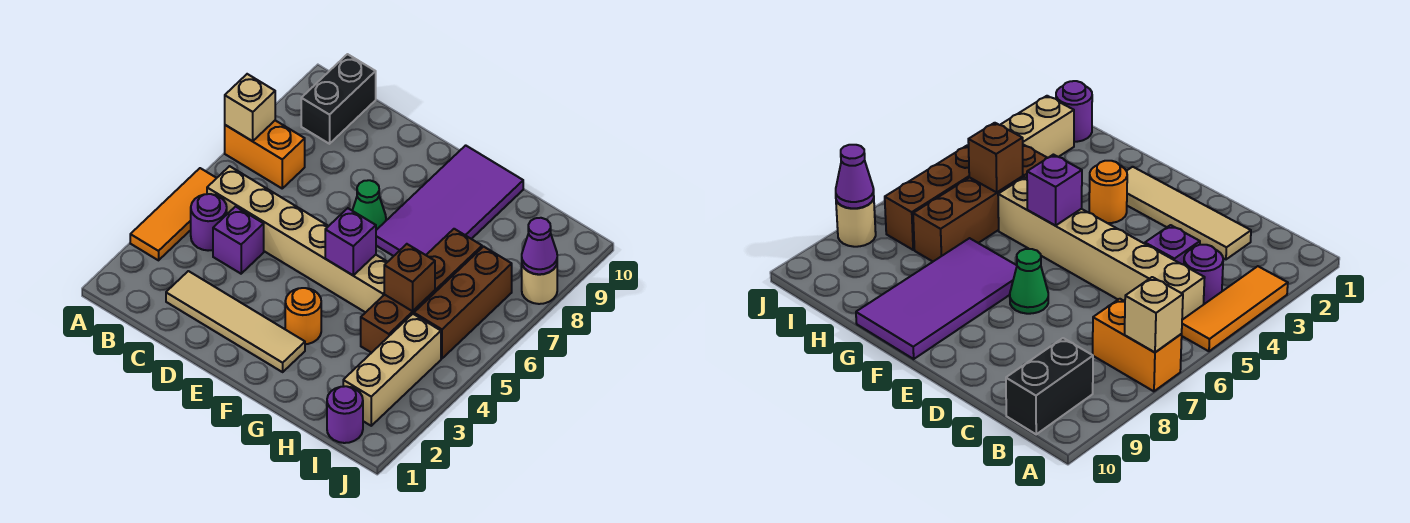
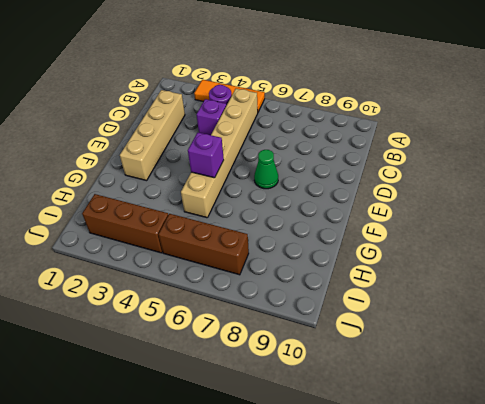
tan brick C2:F2 level 1 -> tan tile C2:F2 level 1
brown brick I2:I4 level 1 -> tan brick I2:I4 level 1
none -> orange brick A7:B7 level 1
none -> black brick B9:B10 level 1
none -> orange round brick F3 level 1

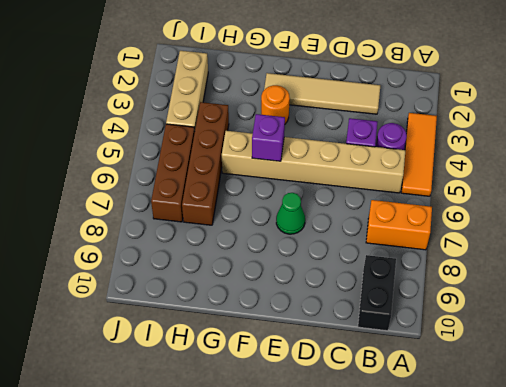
none -> purple tile F7:G10 level 1
none -> purple round brick I1 level 1
none -> tan round brick J8 level 1

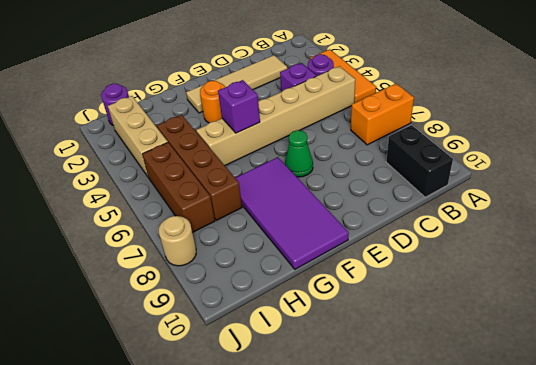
none -> tan brick A7 level 2
none -> brown brick H5 level 2
none -> purple cone J8 level 2

